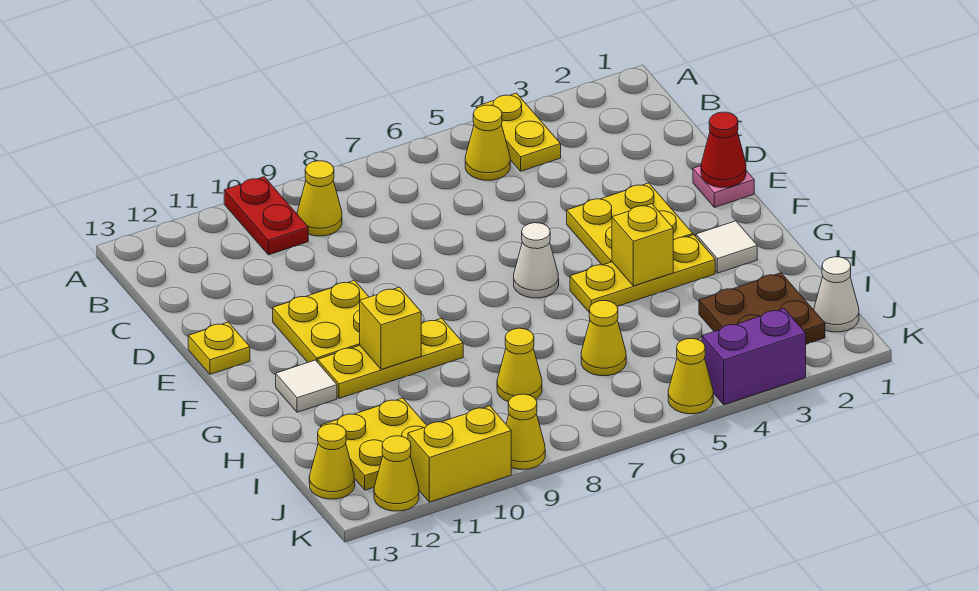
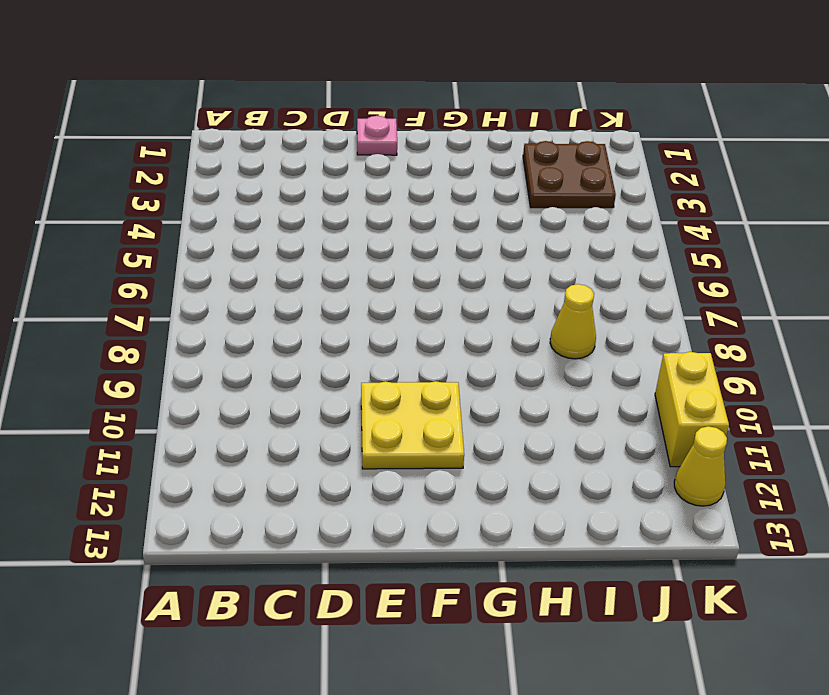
none -> yellow plate A4:B4 level 1
none -> red plate A10:B10 level 1
none -> yellow cone B5 level 1

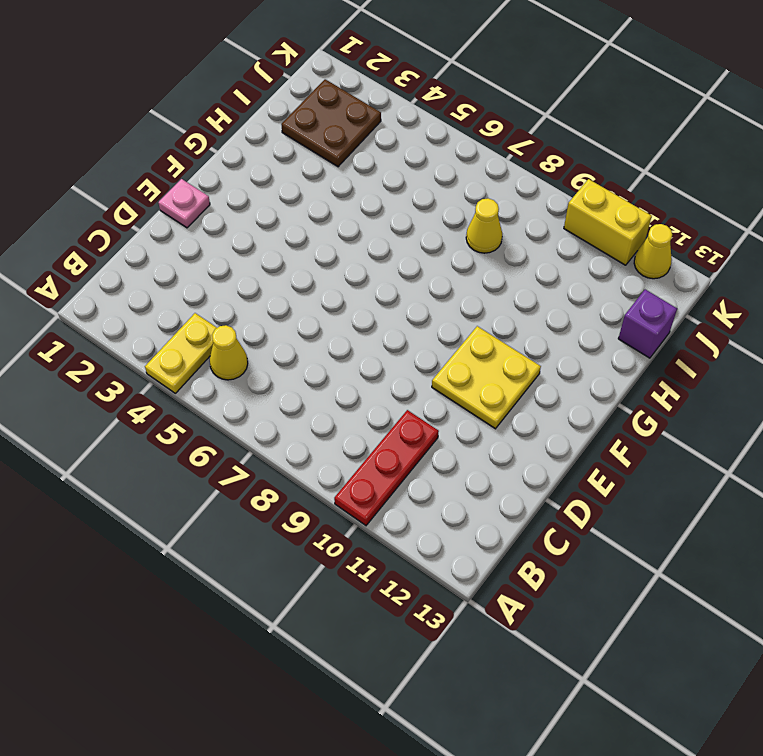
red plate A10:C10 level 1 -> red plate A10:B10 level 1
purple brick I13 level 1 -> none
none -> yellow cone B9 level 1
none -> yellow plate E3:F4 level 1
none -> yellow plate E13 level 1

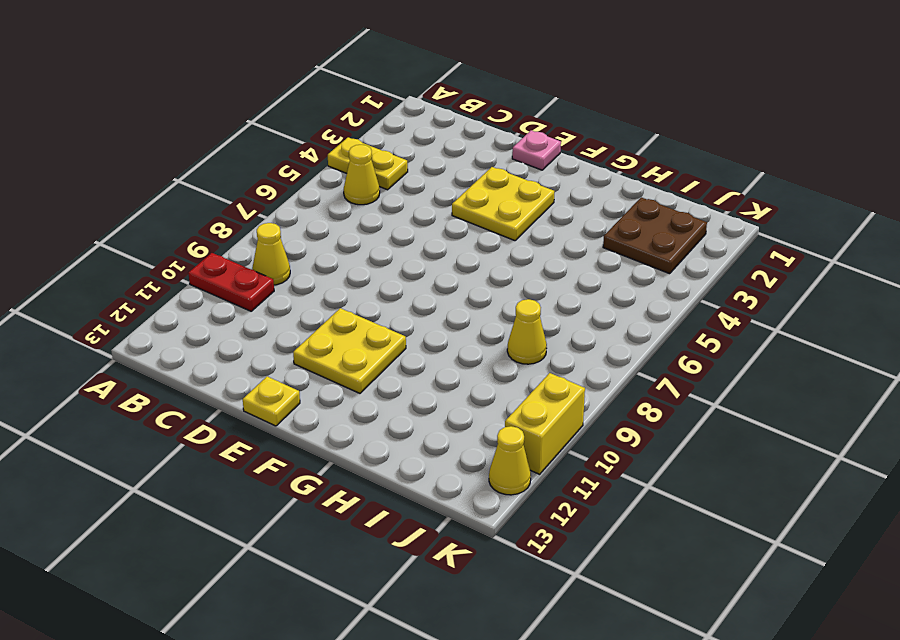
none -> white cone F6 level 1
none -> white tile G2 level 1
none -> yellow plate G3:G5 level 1

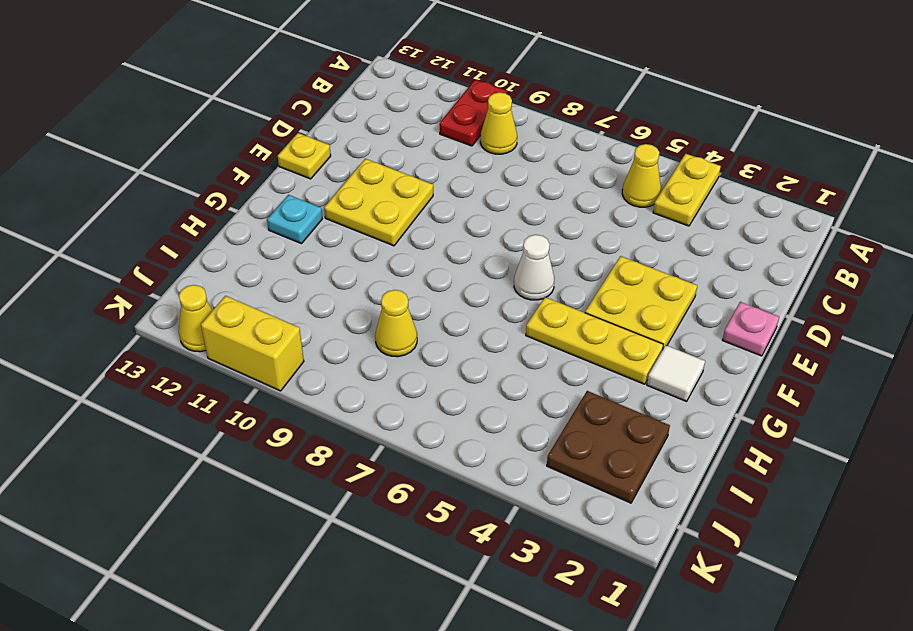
cyan plate G12 level 1 -> white tile G12 level 1
none -> yellow plate G9:G11 level 1
none -> yellow cone I6 level 1
none -> yellow plate I11:J12 level 1

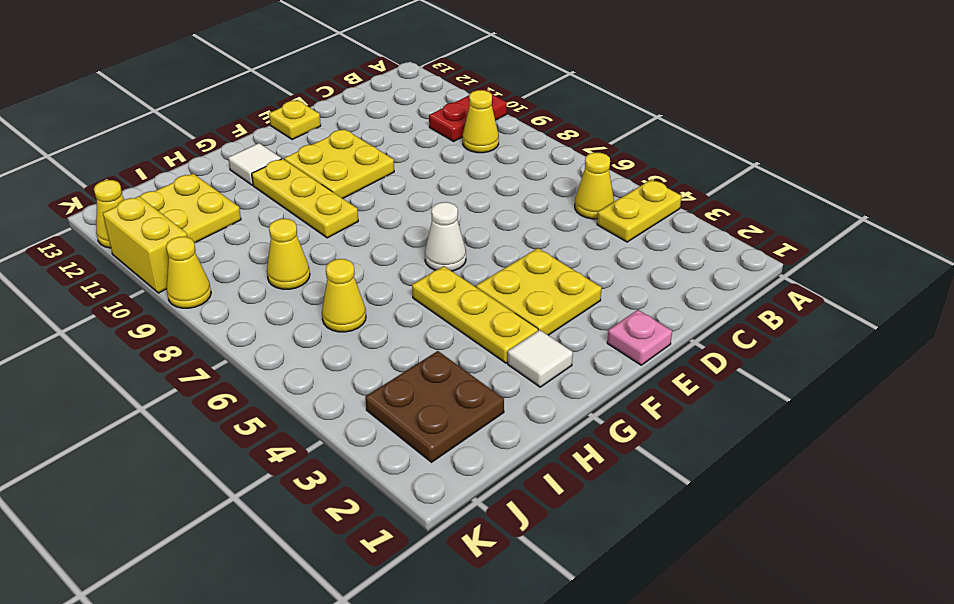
none -> white cone J1 level 1
none -> yellow cone J13 level 1
none -> purple brick K3:K4 level 1

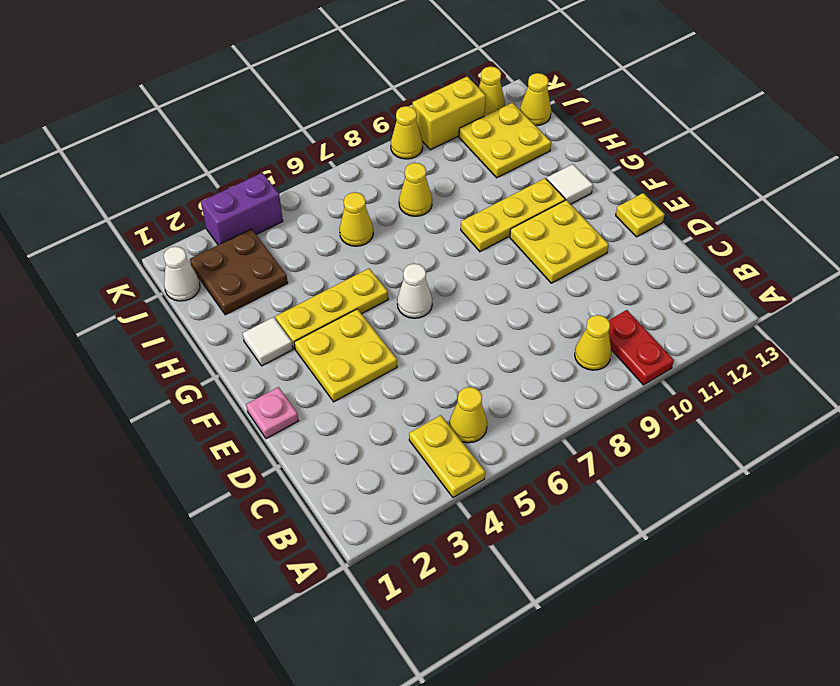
none -> yellow cone K5 level 1
none -> red cone E1 level 2
none -> yellow brick G4 level 2

